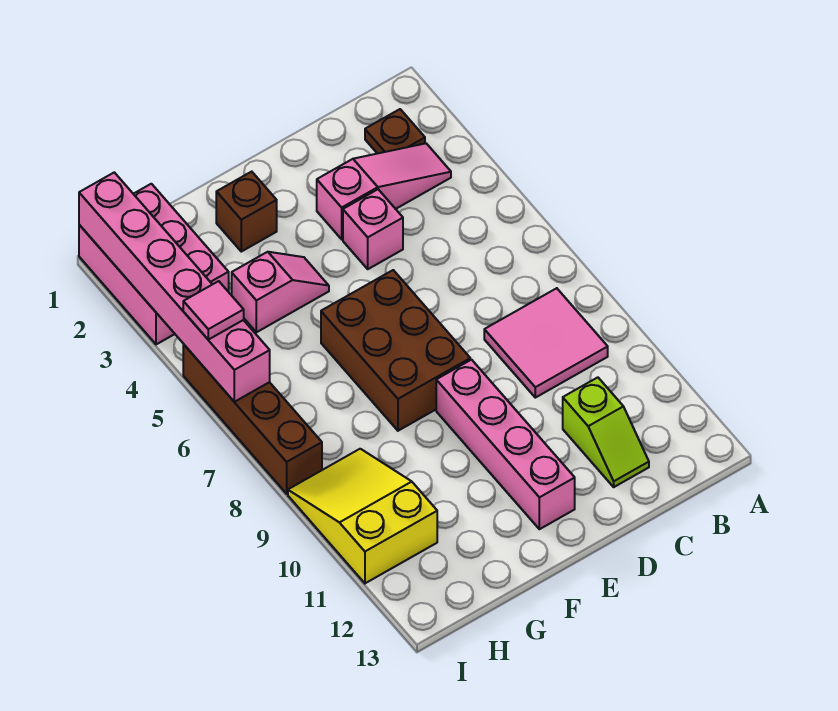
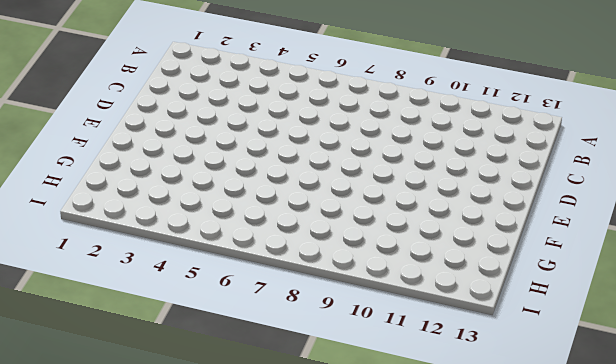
none -> brown plate B2 level 1
none -> pink slope B3:D3 level 1 top D
none -> pink tile B8:C9 level 1

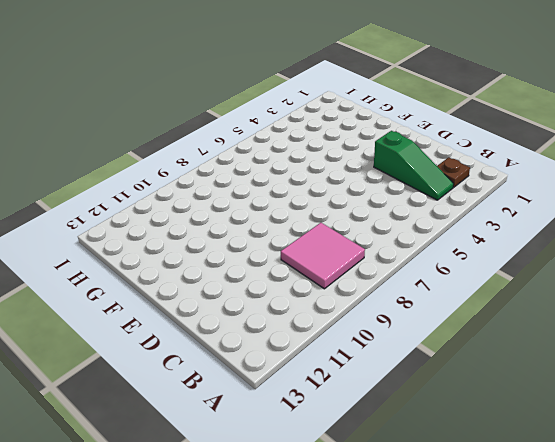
green slope B3:D3 level 1 top D -> pink slope B3:D3 level 1 top D
none -> lime slope C11:C12 level 1 top 11
none -> pink brick D4 level 1
none -> brown brick E6:F8 level 1

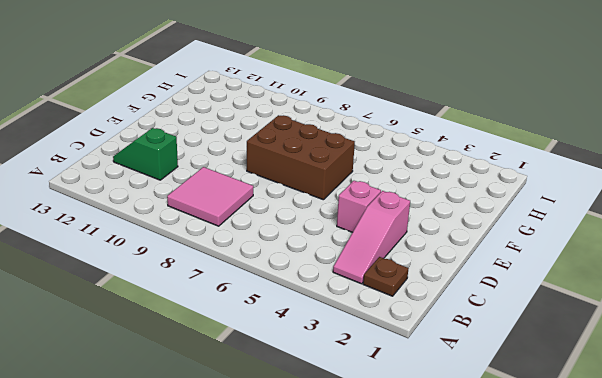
green slope C11:C12 level 1 top 11 -> lime slope C11:C12 level 1 top 11
none -> pink brick E9:E12 level 1
none -> brown brick F2 level 1
none -> pink slope F4:G4 level 1 top G

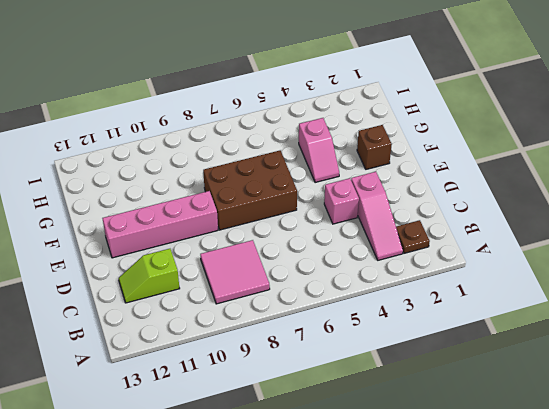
none -> pink brick H1:I3 level 1
none -> yellow slope H9:I11 level 1 top 11
none -> brown brick I5:I8 level 1

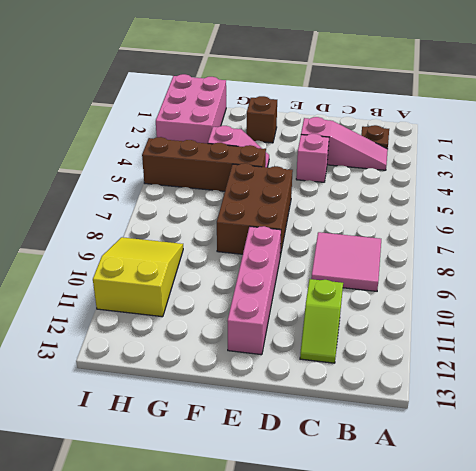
brown brick F5:I5 level 1 -> brown brick I5:I8 level 1
none -> pink brick I1:I6 level 2
none -> pink tile I5 level 3

